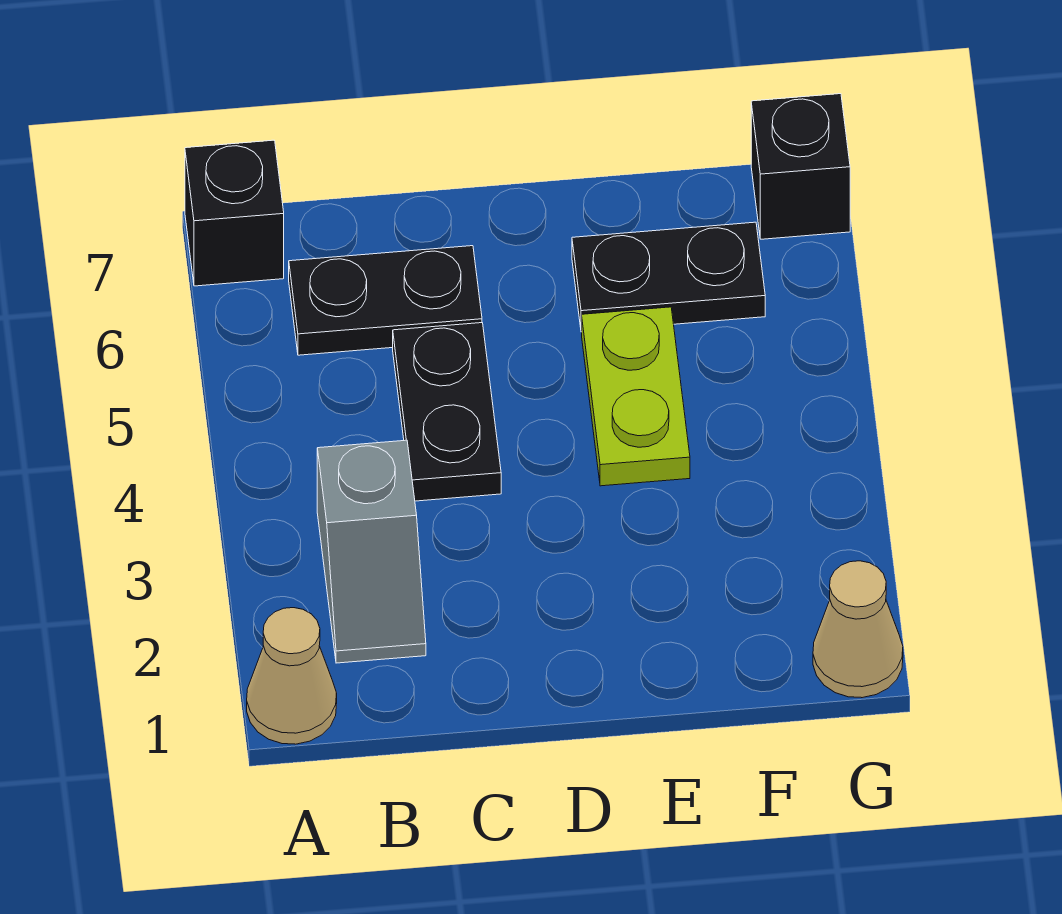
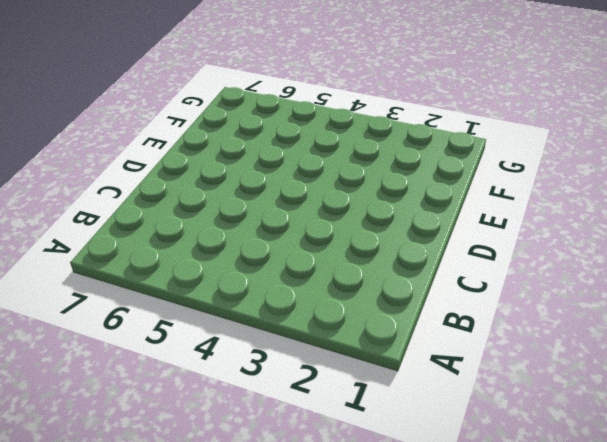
none -> tan cone A1 level 1
none -> black brick A7 level 1

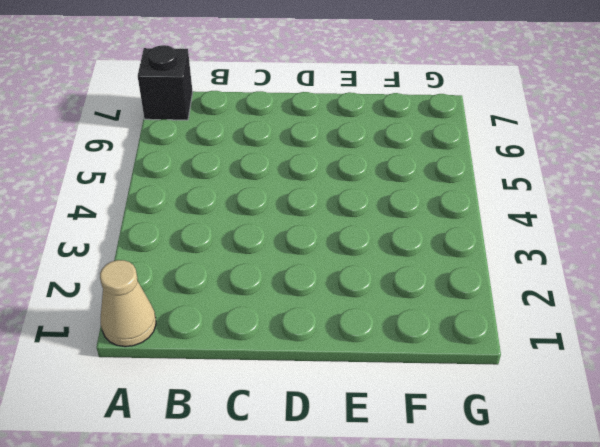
none -> grey slope B2:B3 level 1 top 3
none -> black plate B6:C6 level 1

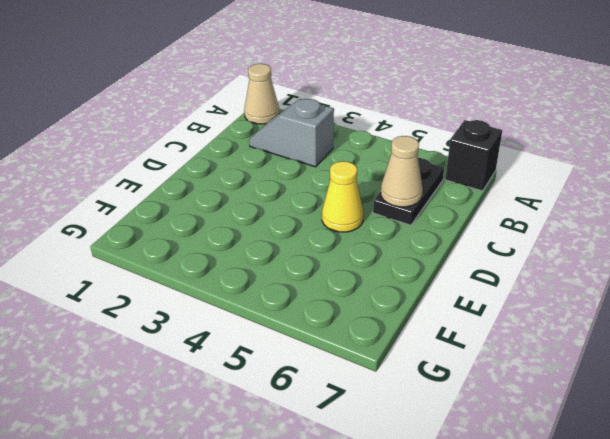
tan cone C6 level 2 -> tan cone G1 level 1
yellow cone D5 level 1 -> none
none -> black plate C4:C5 level 1
none -> lime plate E4:E5 level 1

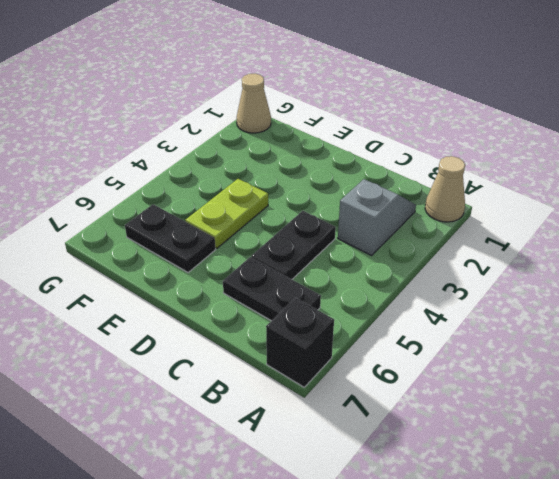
none -> black brick G7 level 1

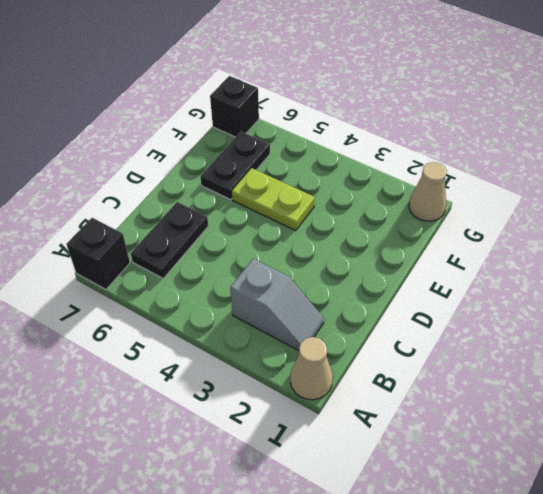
none -> black plate C4:C5 level 1

